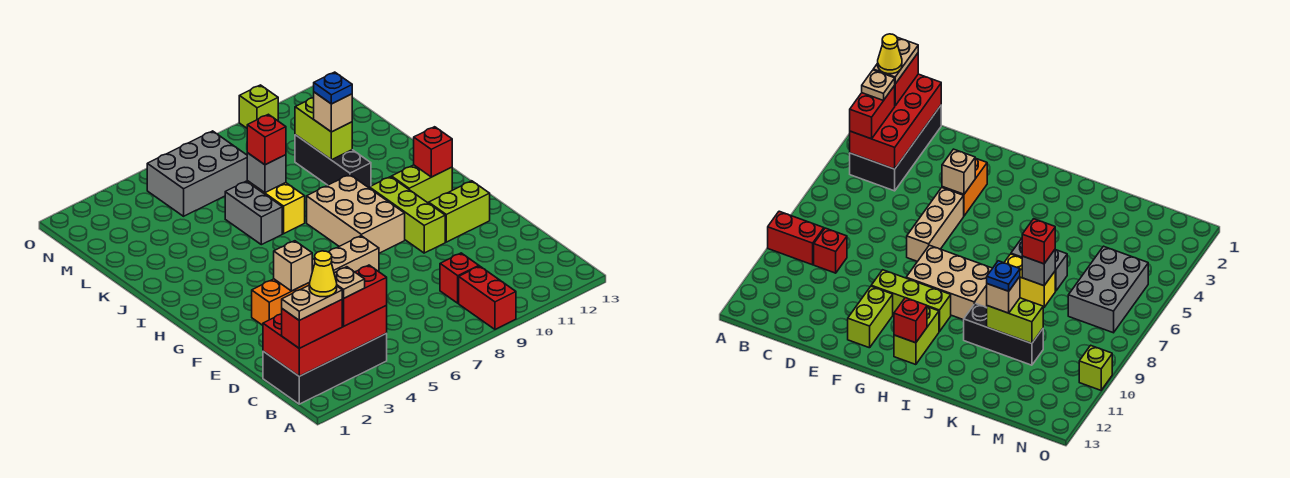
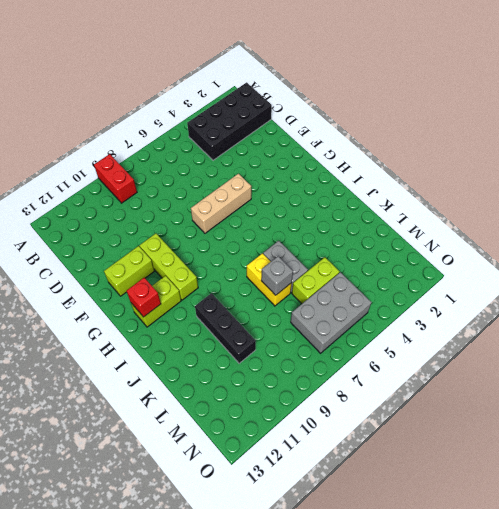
lime brick L5:L6 level 1 -> lime brick K10:L10 level 2
none -> red brick C9 level 1
none -> orange brick F3:F4 level 1
none -> tan brick G8:I9 level 1

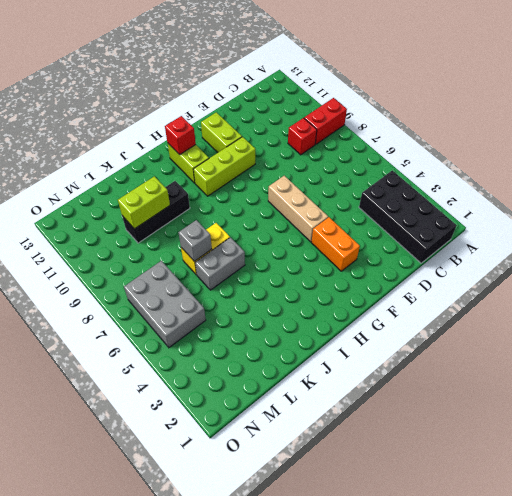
none -> tan brick G8:I9 level 1
none -> lime brick O10 level 1
none -> red brick B1:C4 level 2

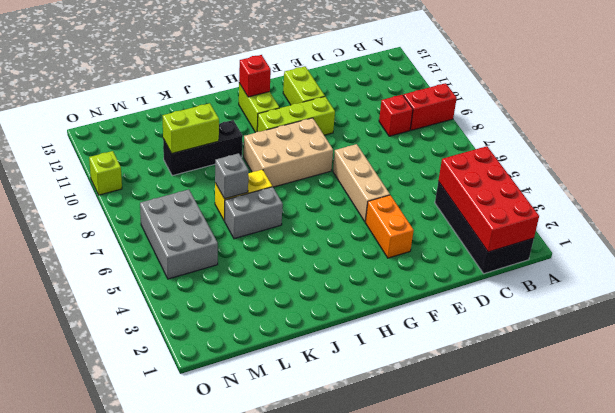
none -> tan brick F4 level 2
none -> red brick B1:B2 level 3
none -> red brick B3:B4 level 3

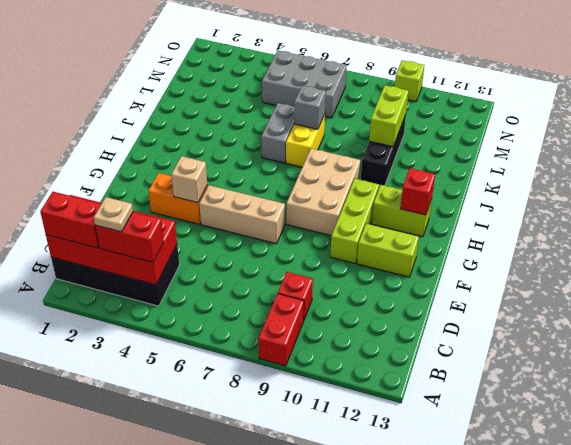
none -> red brick K7 level 3
none -> tan brick K10 level 3
none -> tan plate B1:B2 level 4

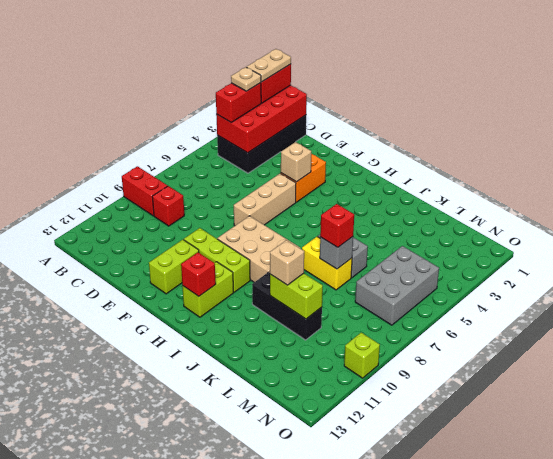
none -> blue plate K10 level 4
none -> yellow cone B2 level 5

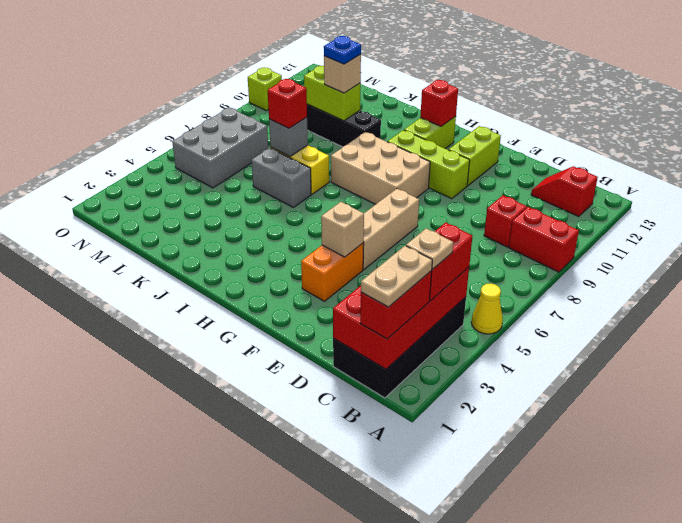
yellow cone A5 level 1 -> yellow cone B2 level 5
red slope B12:C12 level 1 top B -> none

